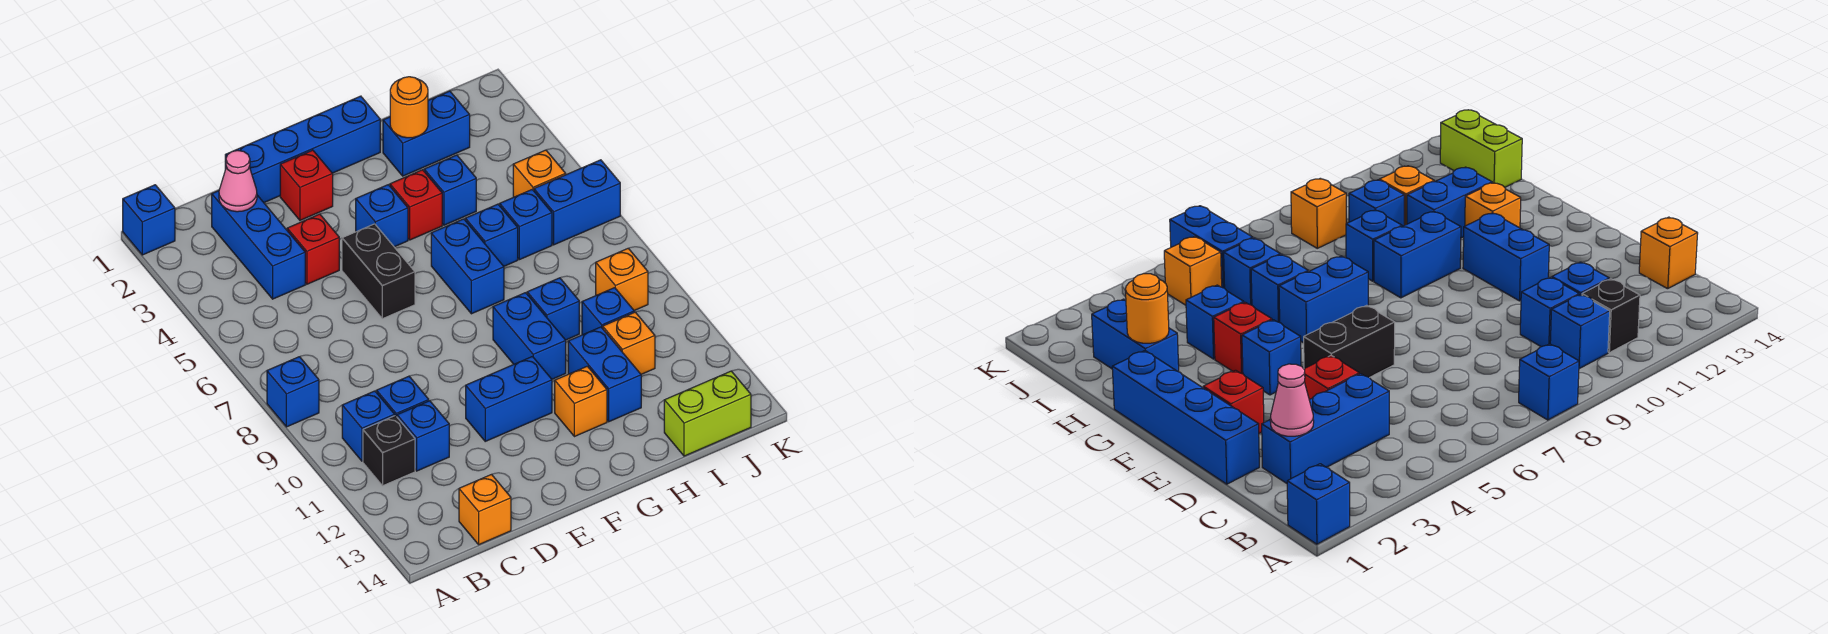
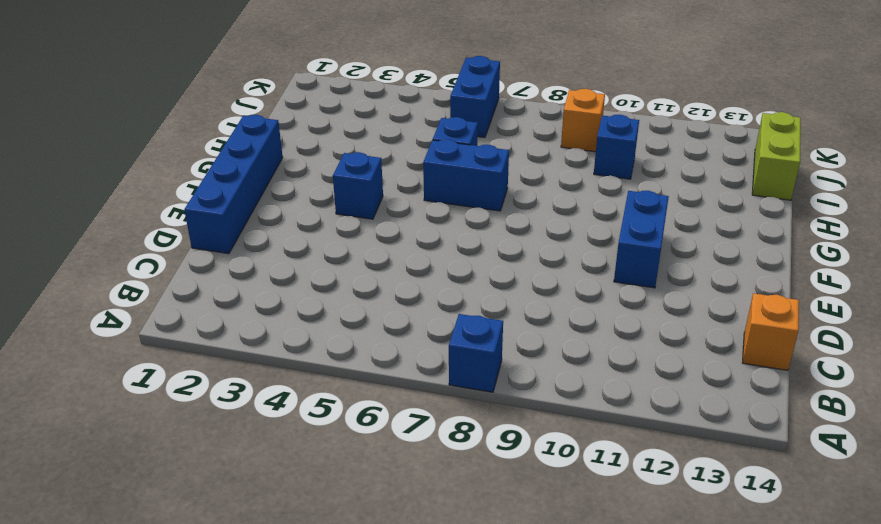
none -> blue brick A1 level 1
none -> blue brick B10 level 1
none -> black brick B11 level 1
none -> blue brick C2:C4 level 1

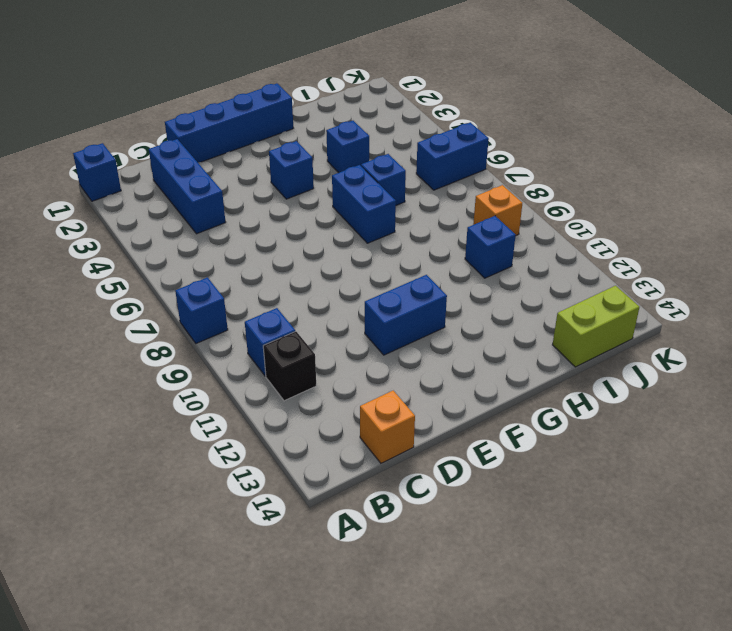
none -> blue brick C10 level 1
none -> blue brick C11 level 1
none -> red brick D4 level 1
none -> red brick E2 level 1

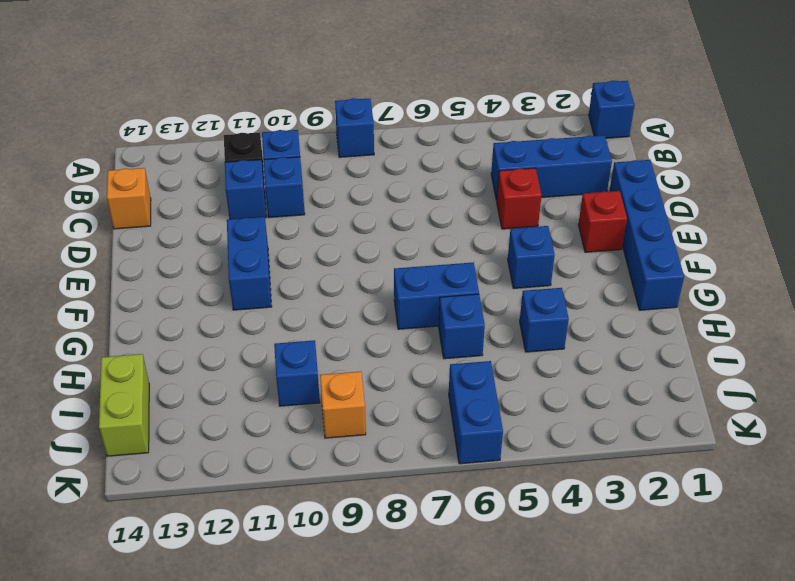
none -> black brick E5:E6 level 1
none -> red brick G4 level 1
none -> blue brick G9:G10 level 1
none -> orange brick G12 level 1

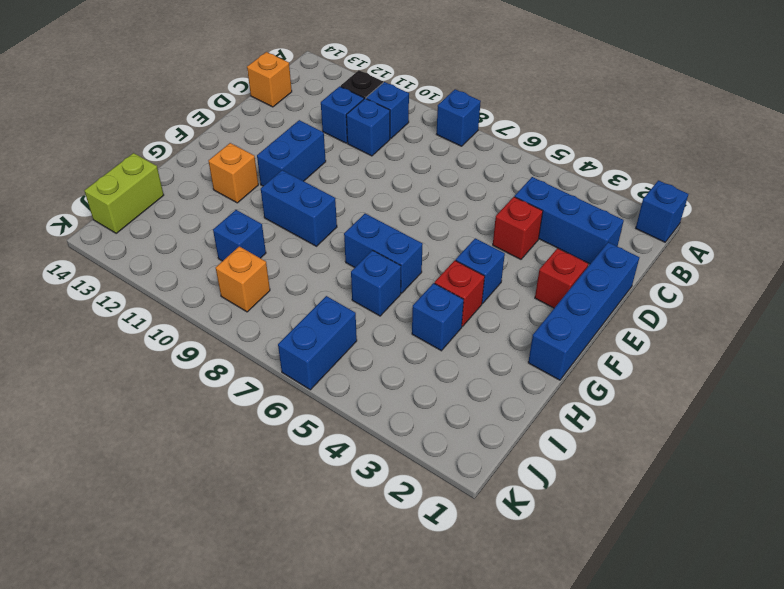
none -> black brick E5:E6 level 1
none -> blue brick H2:I2 level 1
none -> blue brick H9 level 1
none -> blue brick H11:H12 level 1

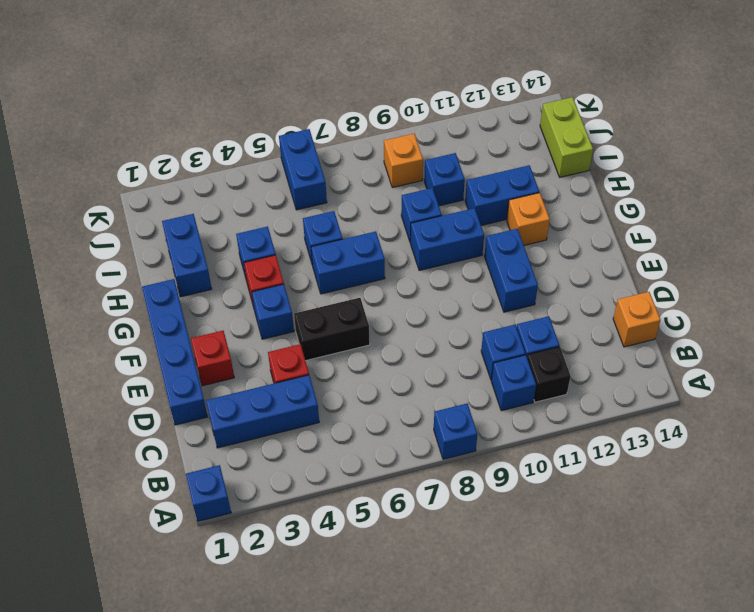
none -> blue brick I6 level 1
none -> orange brick I11 level 1
none -> orange brick J5 level 1
none -> pink cone C2 level 2

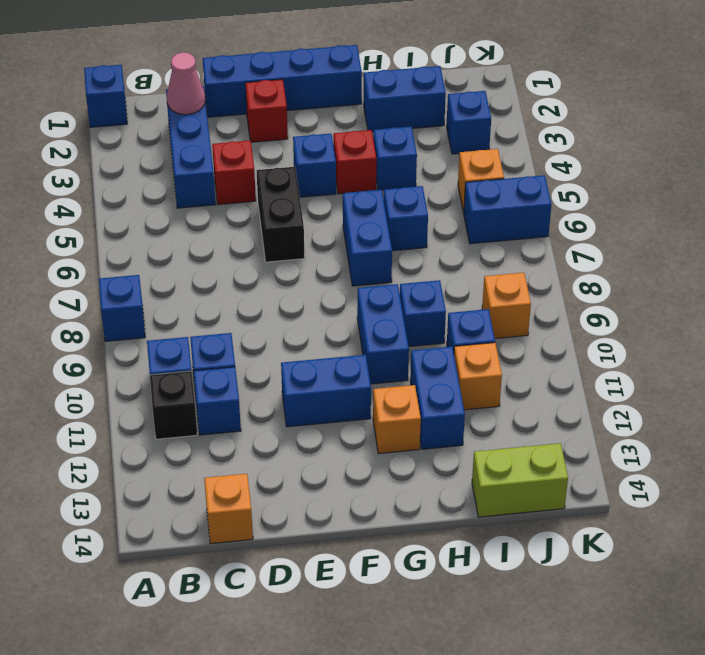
blue brick J3 level 1 -> blue brick I6 level 1
none -> orange round brick H2 level 2

